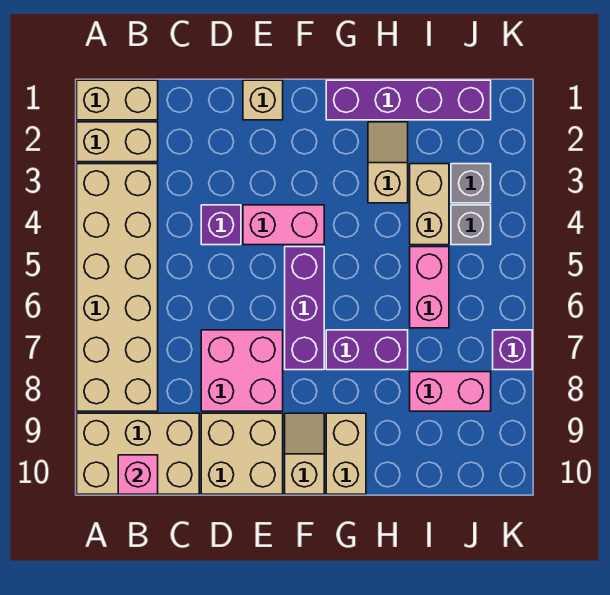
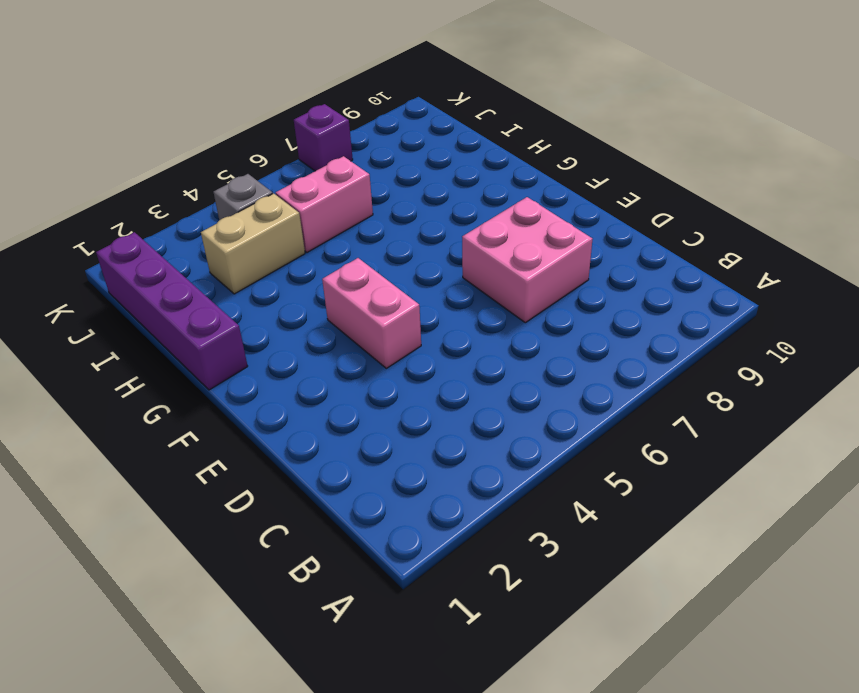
none -> tan brick A1:B1 level 1
none -> tan brick A2:B2 level 1
none -> tan brick A3:B8 level 1

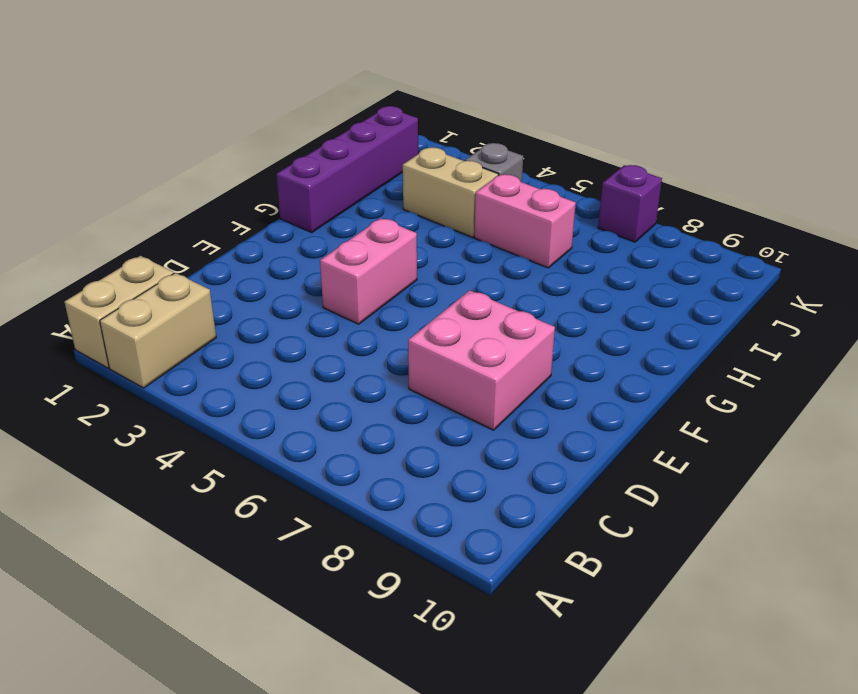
none -> tan brick A3:B8 level 1
none -> tan brick A9:C10 level 1
none -> purple brick D4 level 1

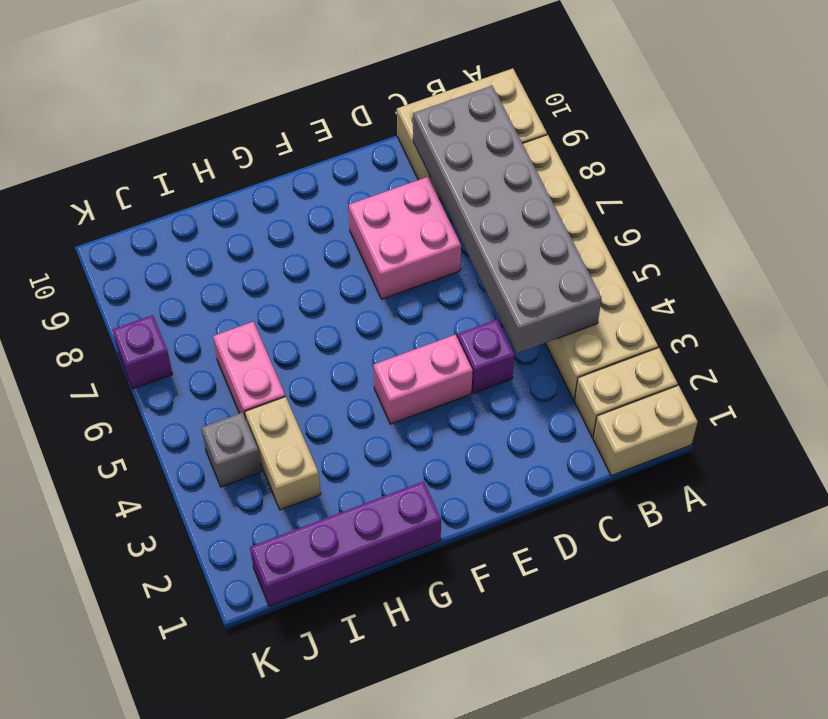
grey brick B4:C9 level 2 -> none
none -> tan brick D9:E10 level 1
none -> tan brick E1 level 1
none -> purple brick F5:F7 level 1

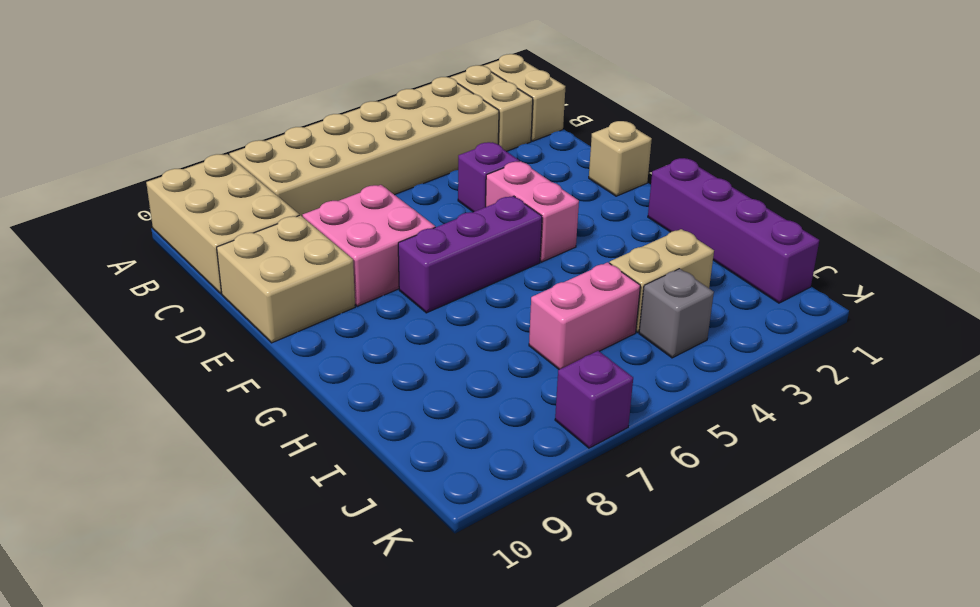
none -> tan slope F9:F10 level 1 top 10
none -> purple brick G7:H7 level 1
none -> tan brick G9:G10 level 1

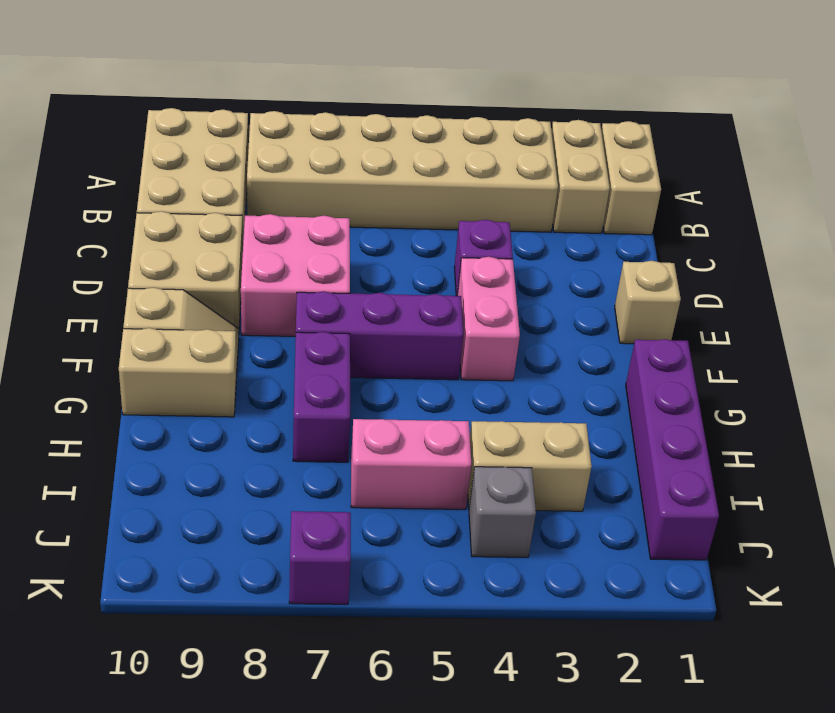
none -> tan slope H2:H3 level 1 top 3
none -> pink brick I8:J8 level 1
none -> grey brick J3 level 1

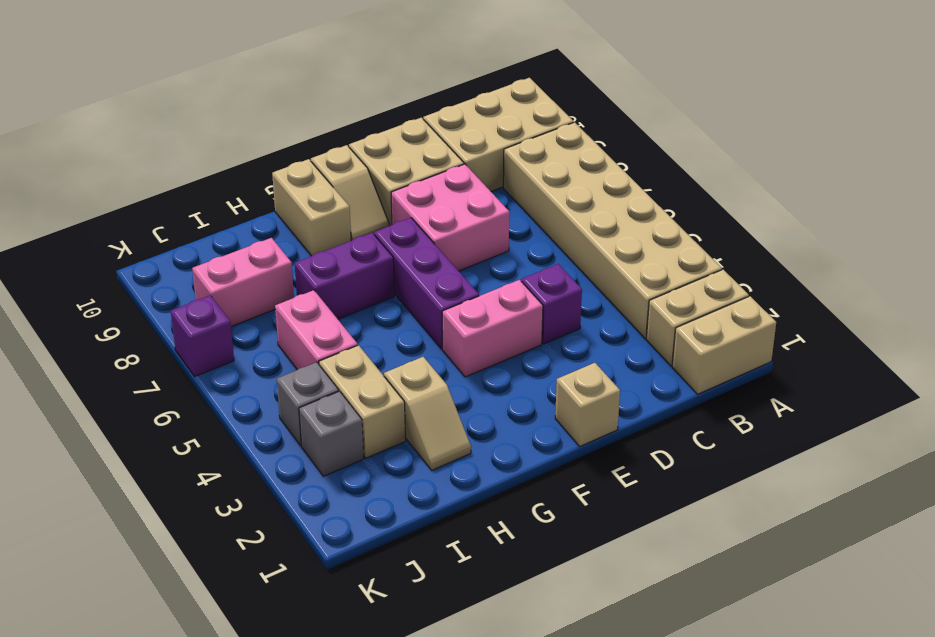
none -> purple brick G1:J1 level 1
none -> pink brick B10 level 2

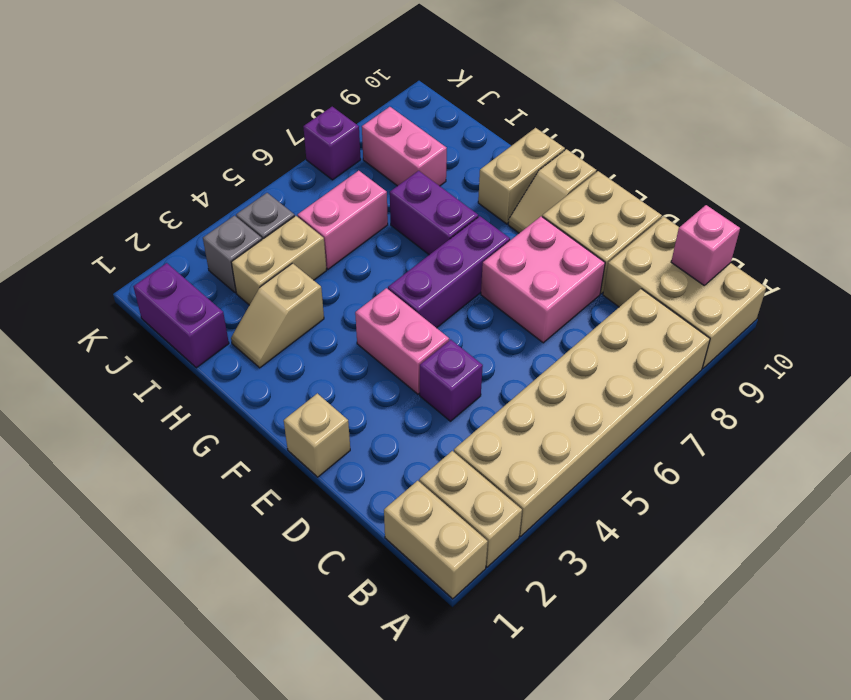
purple brick I1:J1 level 1 -> purple brick G1:J1 level 1

